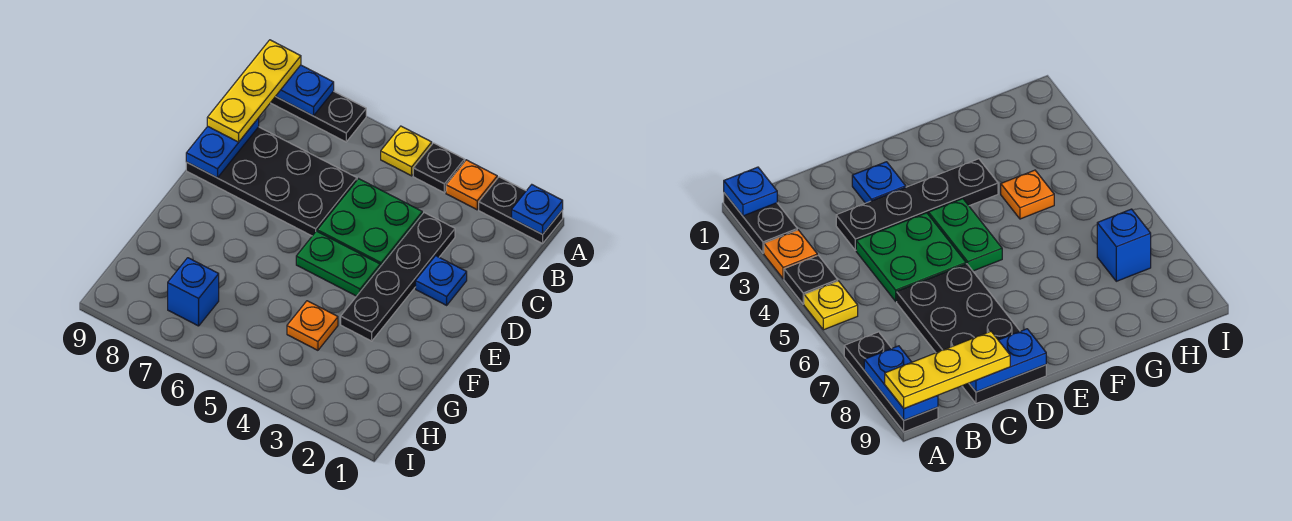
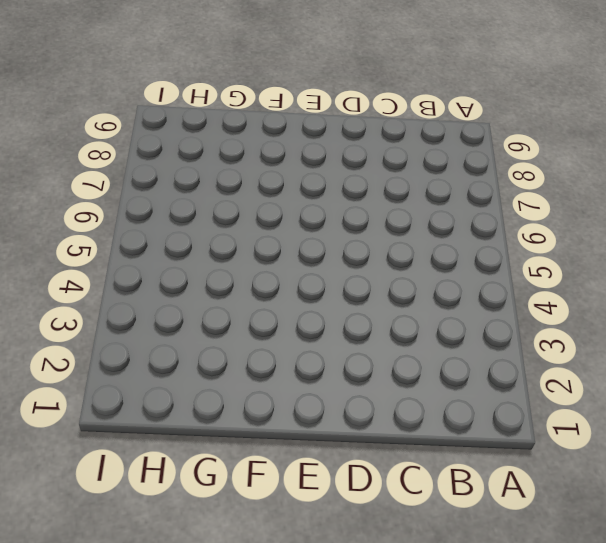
none -> black plate A1:A2 level 1
none -> orange plate A3 level 1
none -> black plate A4 level 1

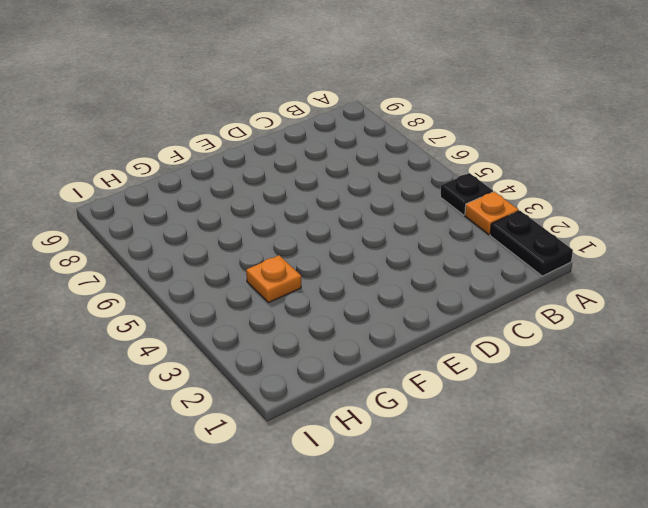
none -> yellow plate A5 level 1
none -> black plate A7:A9 level 1
none -> black plate C3:F3 level 1

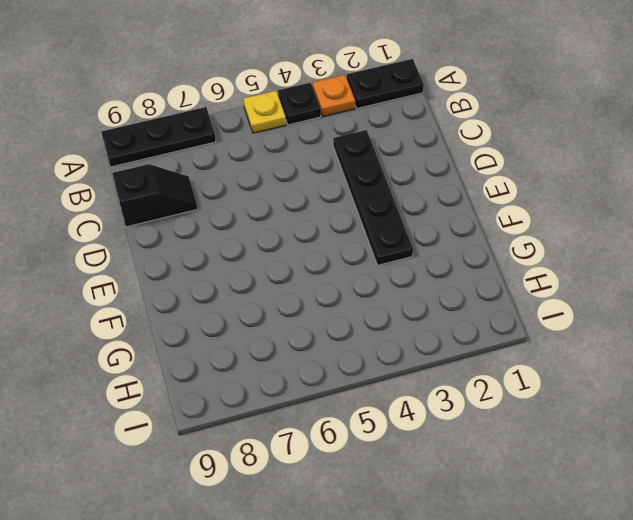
black slope C8:C9 level 1 top 9 -> black plate C6:D9 level 1
none -> green plate C4:D5 level 1
none -> blue plate D2 level 1
none -> green plate E4:E5 level 1

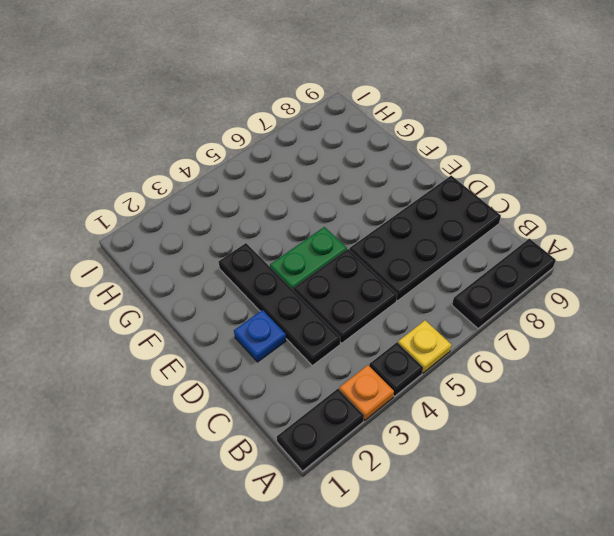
black plate C4:D5 level 1 -> green plate C4:D5 level 1
none -> orange plate G4 level 1
none -> blue brick H7 level 1
none -> blue plate A1 level 2

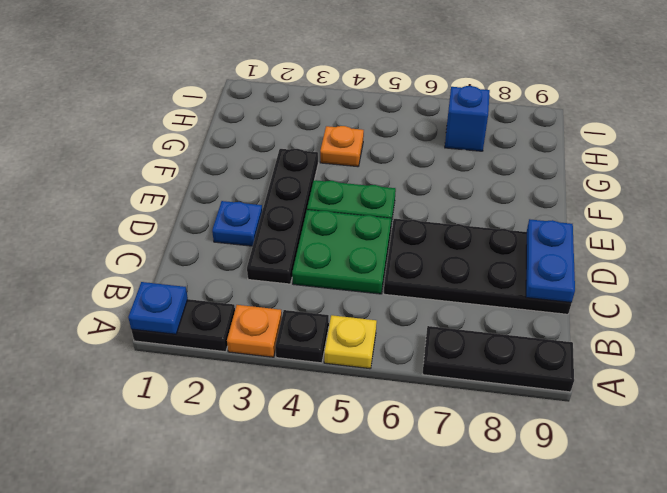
none -> blue plate A8:A9 level 2
none -> yellow plate A9:C9 level 3

